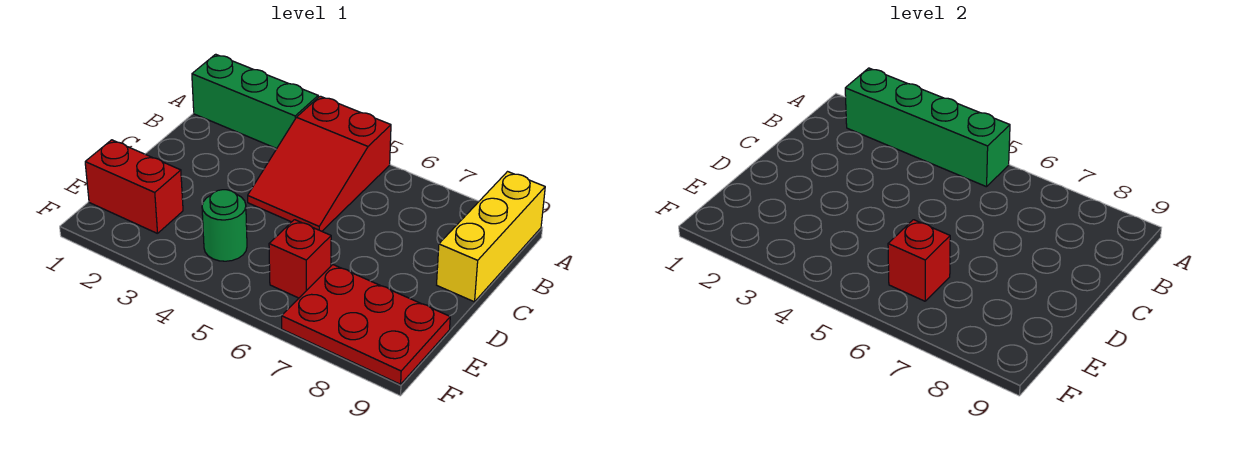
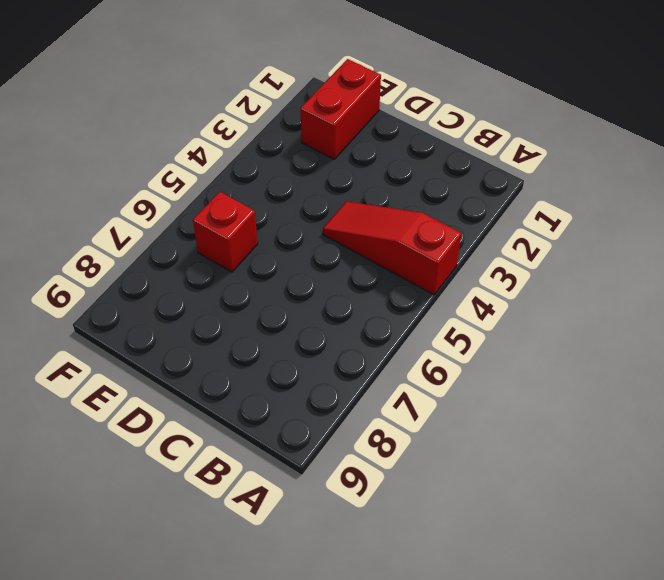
red slope A4:C4 level 1 top A -> red slope A4:C5 level 1 top A
none -> green brick A1:A3 level 1
none -> yellow brick A9:C9 level 1

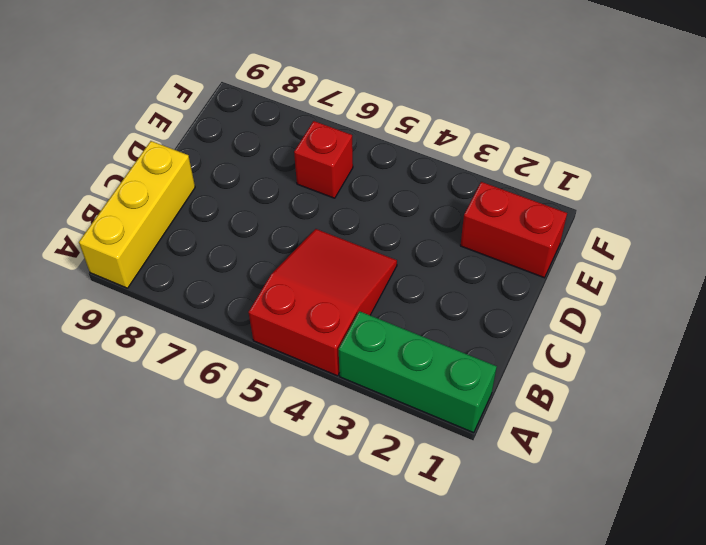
none -> green round brick E4 level 1
none -> red plate E7:F9 level 1

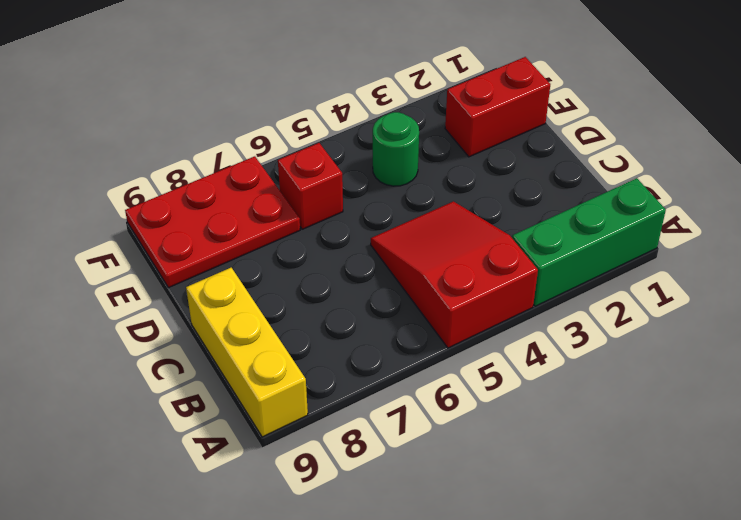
none -> green brick A2:A5 level 2
none -> red brick E6 level 2

